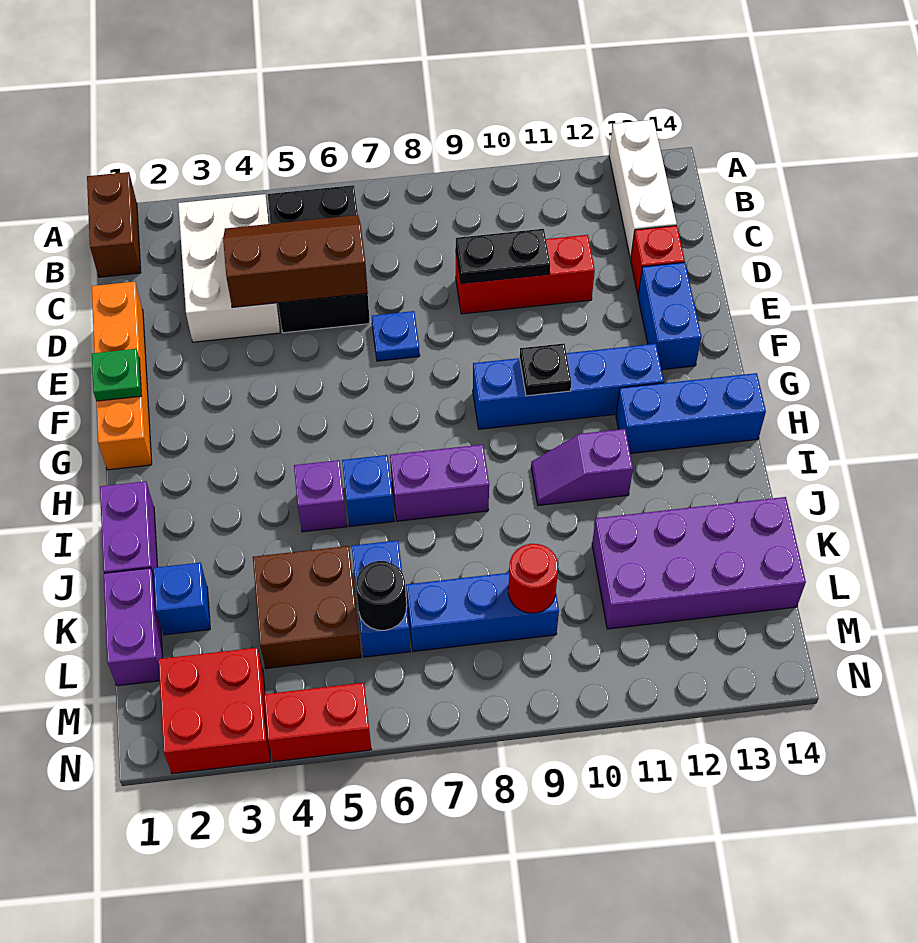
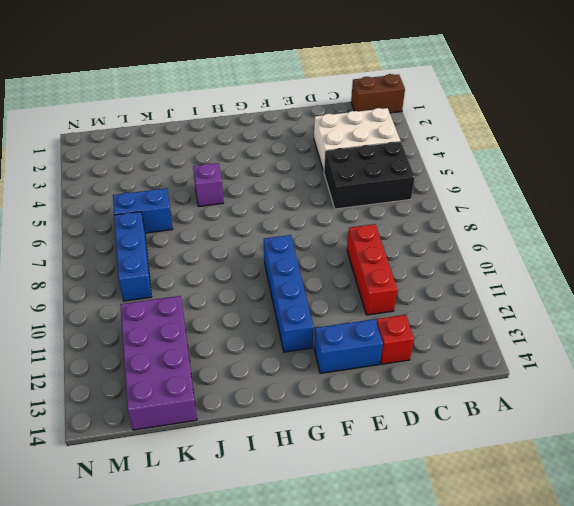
none -> white brick A13:C13 level 1
none -> orange brick D1:G1 level 1
none -> blue plate E7 level 1
none -> blue brick H12:H14 level 1

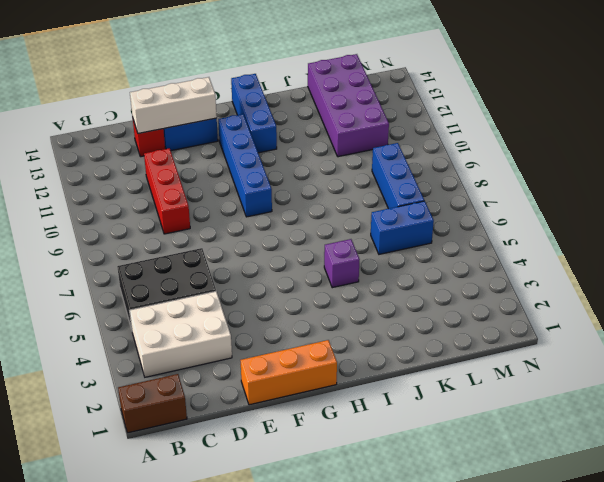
white brick D13:F13 level 2 -> white brick A13:C13 level 1
orange brick E1:G1 level 1 -> orange brick D1:G1 level 1
none -> blue plate E7 level 1
none -> purple brick I1:J1 level 1
none -> blue brick I6 level 1
none -> purple brick I7:I8 level 1

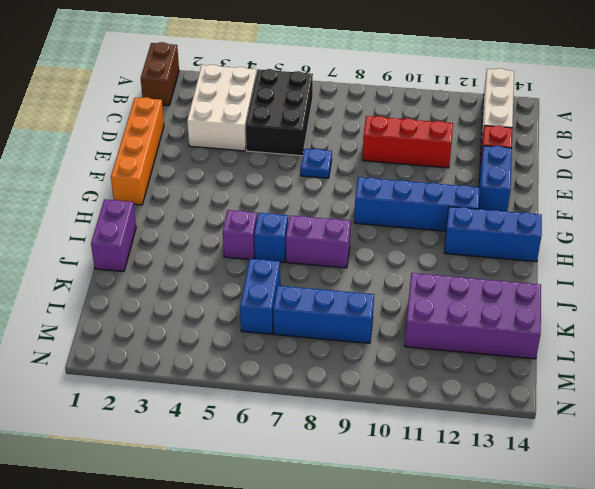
none -> purple slope I10:I11 level 1 top 11
none -> purple brick K1:L1 level 1
none -> blue brick K2 level 1
none -> brown brick K4:L5 level 1

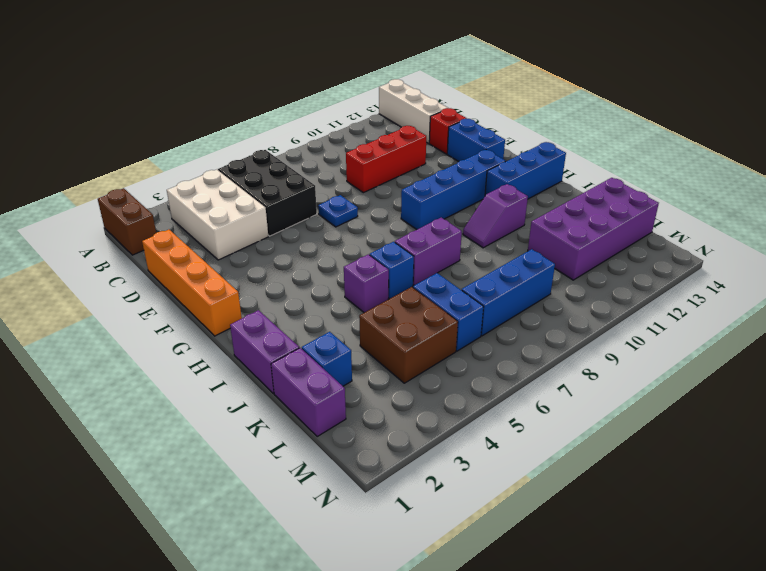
none -> red brick M2:N3 level 1
none -> red brick N4:N5 level 1
none -> brown slope C4:D6 level 2 top D
none -> black plate D9:D10 level 2

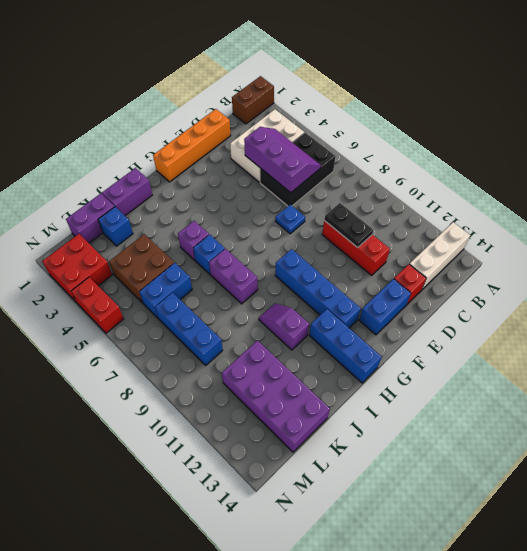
purple slope C4:D6 level 2 top D -> brown slope C4:D6 level 2 top D
none -> green plate F1 level 2
none -> black plate G10 level 2
none -> black round brick L6 level 2
none -> red round brick L9 level 2

